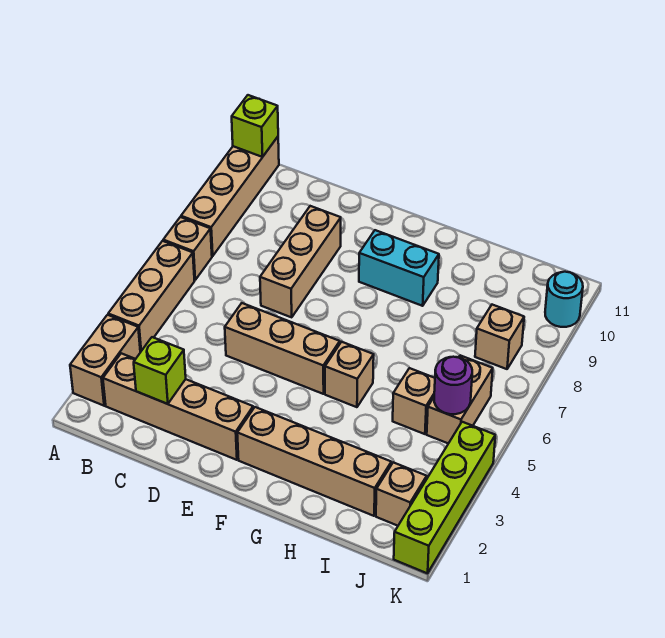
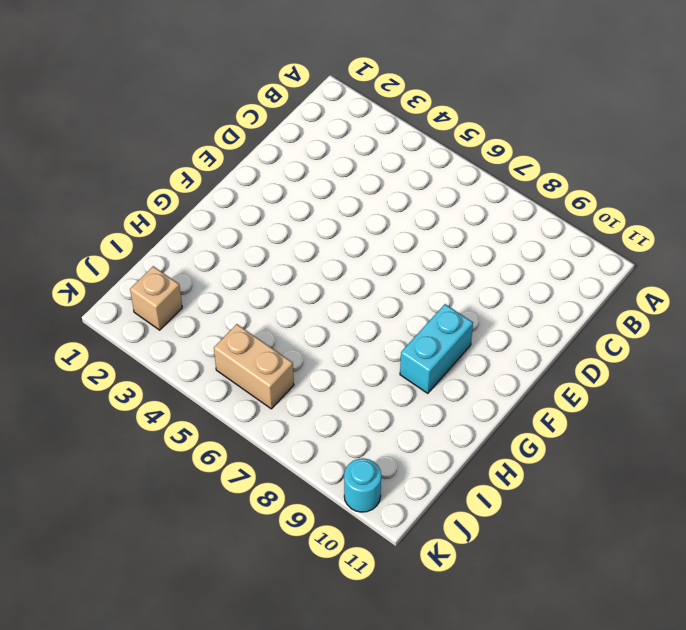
none -> tan brick A2:A3 level 1
none -> tan brick A4:A6 level 1
none -> tan brick A7 level 1

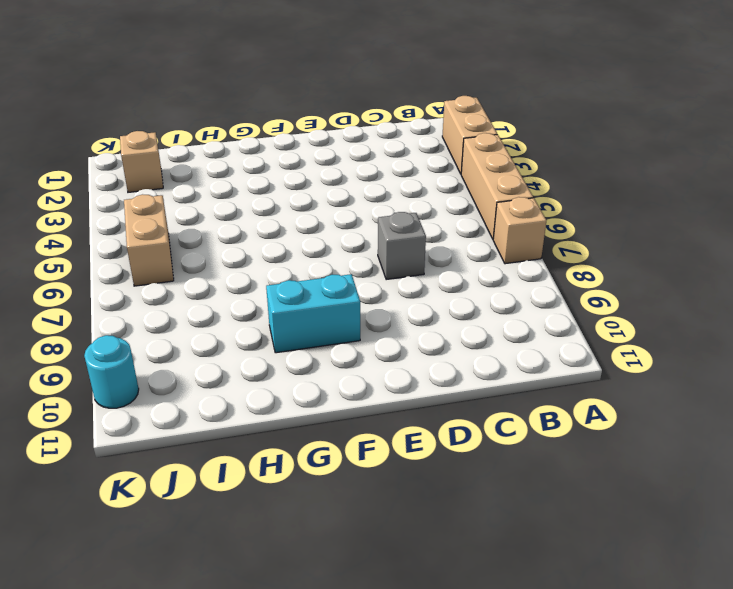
grey brick D7 level 1 -> tan brick D7:D9 level 1
none -> tan brick A8:A11 level 1
none -> tan brick B2:E2 level 1
none -> tan brick D5:F5 level 1

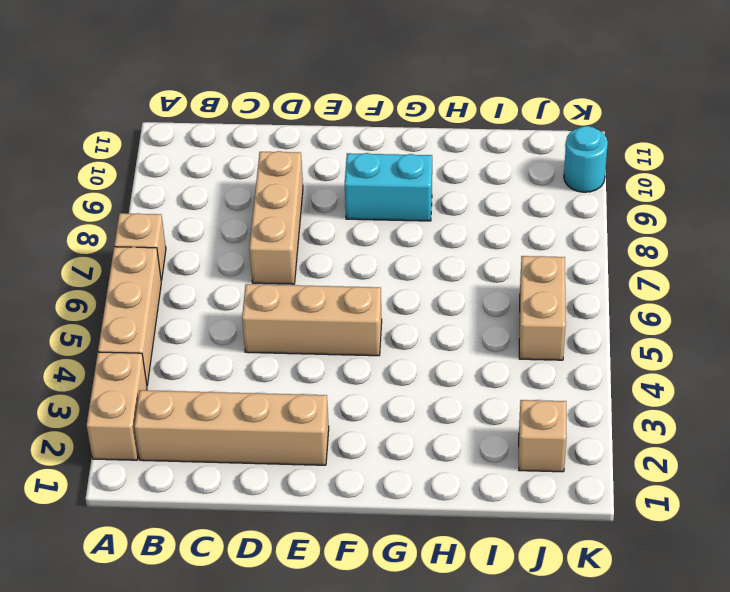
none -> tan brick A8:A11 level 1
none -> tan brick F2:I2 level 1
none -> tan brick G5 level 1

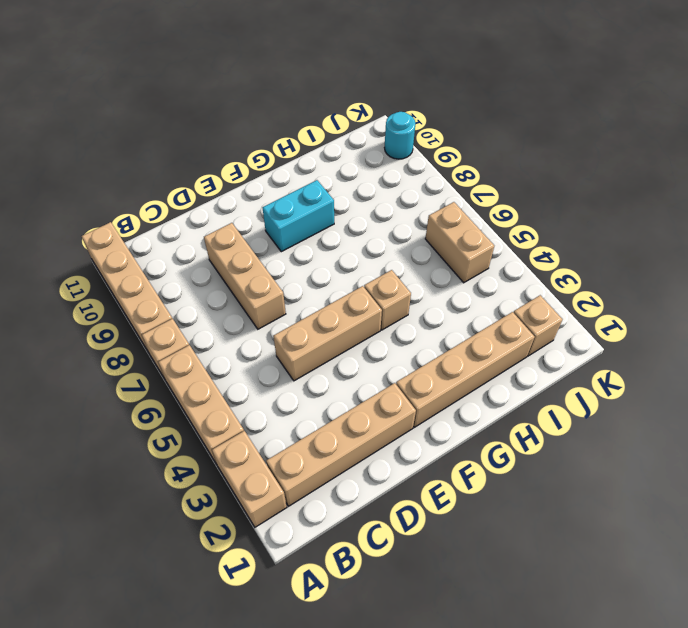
none -> tan brick I5 level 1
none -> tan brick J8 level 1
none -> lime brick K1:K4 level 1

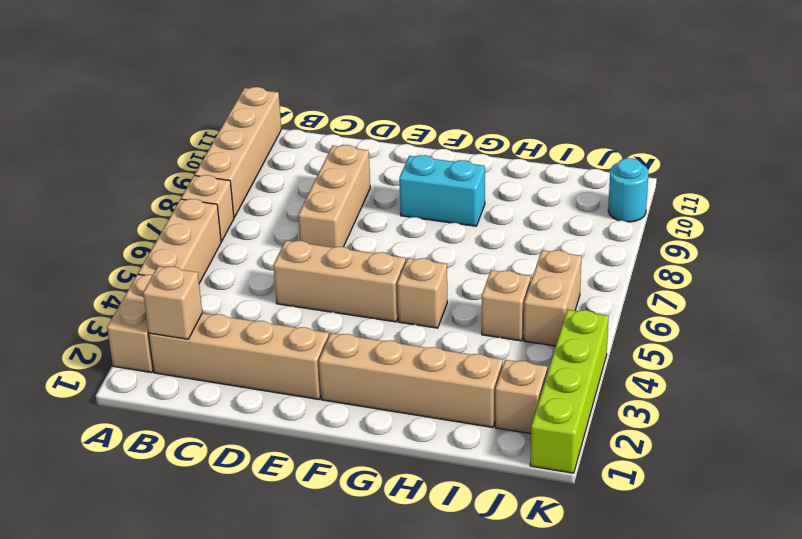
tan brick B2 level 2 -> tan brick J8 level 1
none -> lime brick A11 level 2
none -> lime brick C2 level 2
none -> purple round brick J5 level 2

